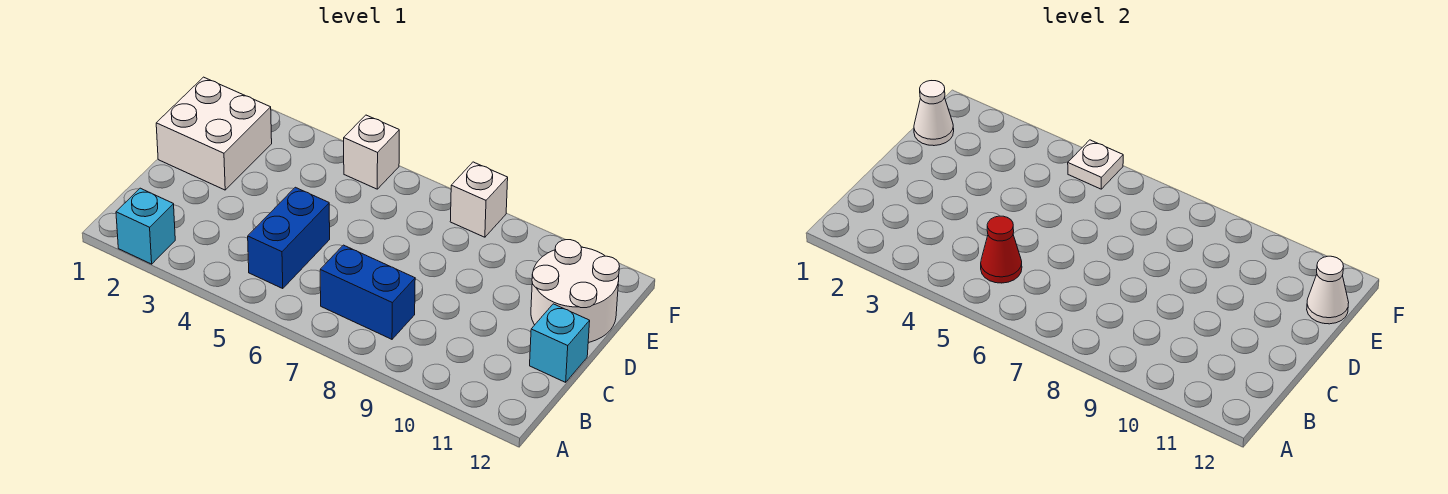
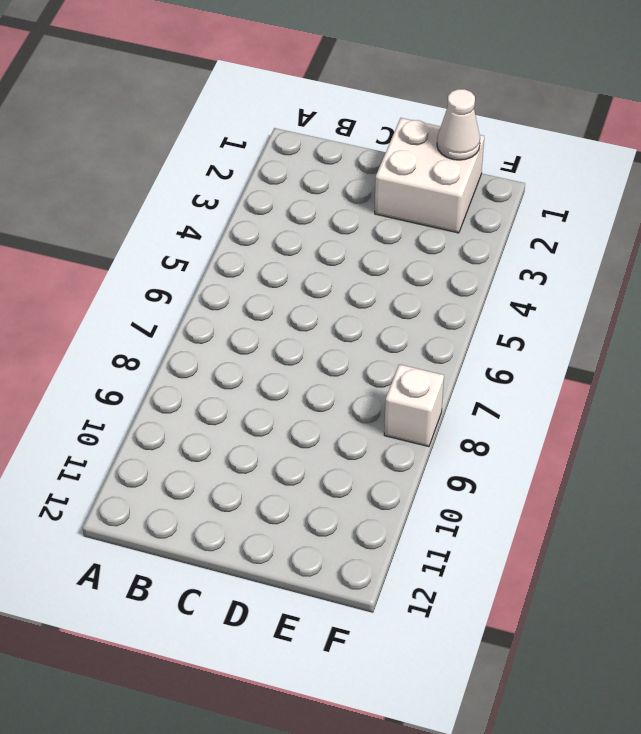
none -> cyan brick A2 level 1
none -> blue brick B5:C5 level 1
none -> blue brick B7:B8 level 1

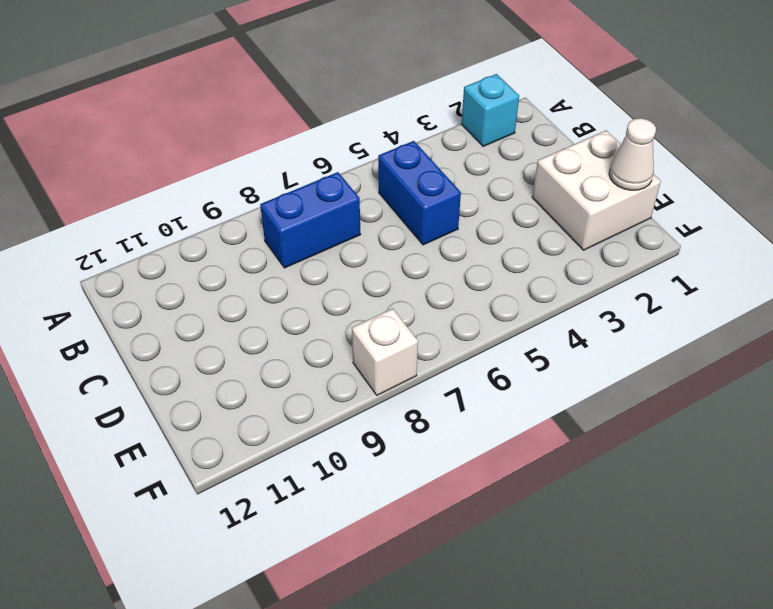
none -> cyan brick C12 level 1
none -> white round brick D11:E12 level 1
none -> white brick F5 level 1

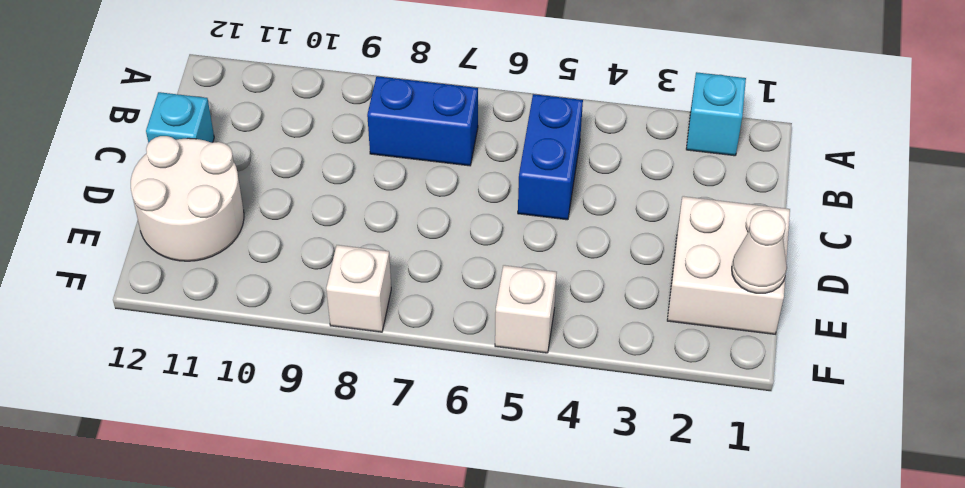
none -> red cone B5 level 2
none -> white cone E12 level 2
none -> white plate F5 level 2

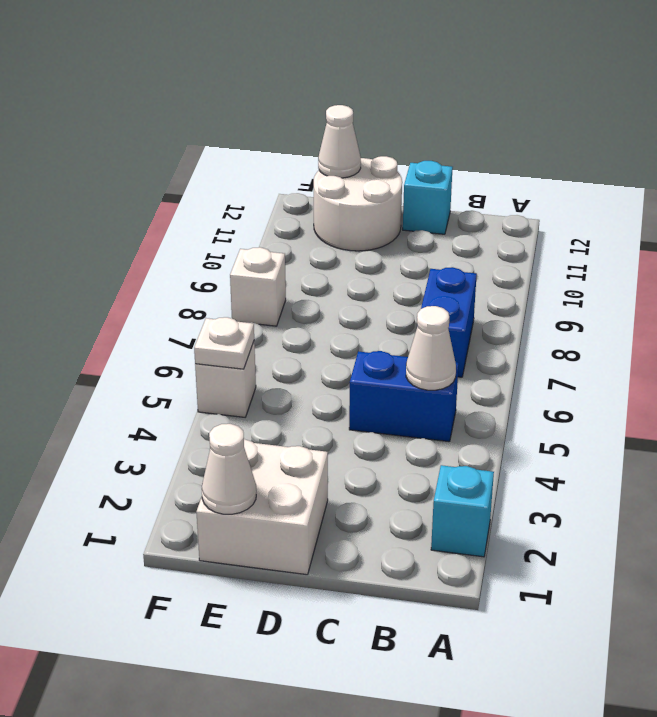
white cone B5 level 2 -> red cone B5 level 2

